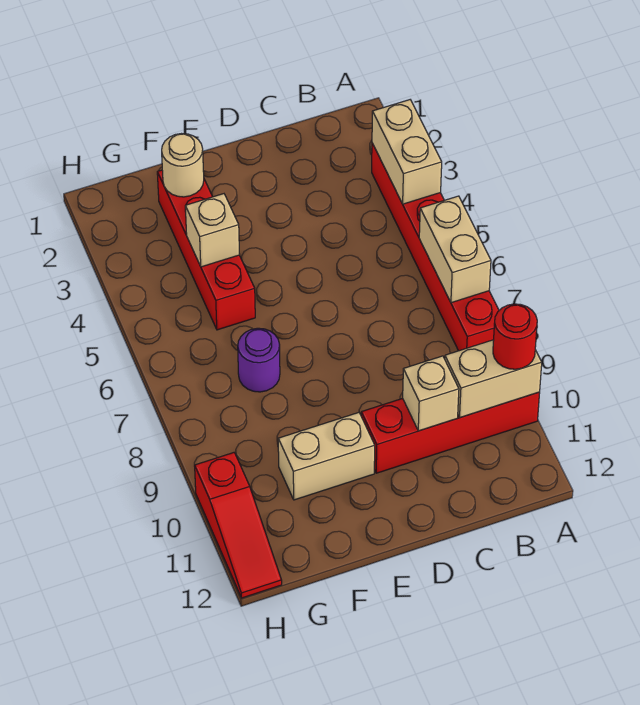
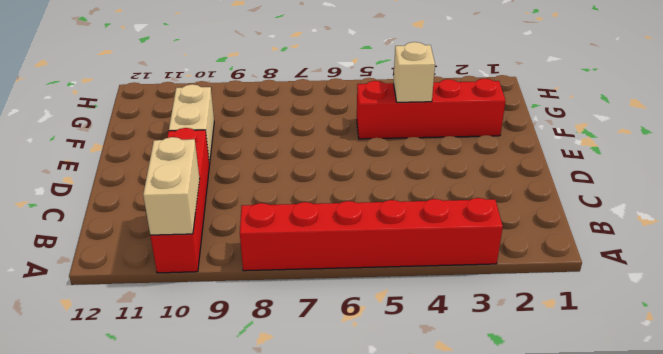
none -> purple round brick F7 level 1
none -> red slope H10:H12 level 1 top 10
none -> tan brick A3:A4 level 2

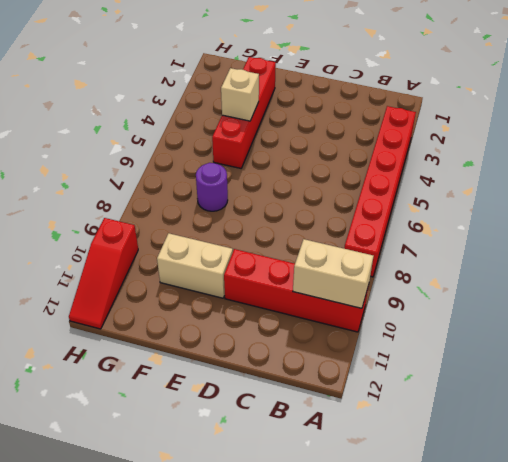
none -> tan brick A3:A4 level 2
none -> tan brick A6:A7 level 2
none -> tan brick C10 level 2

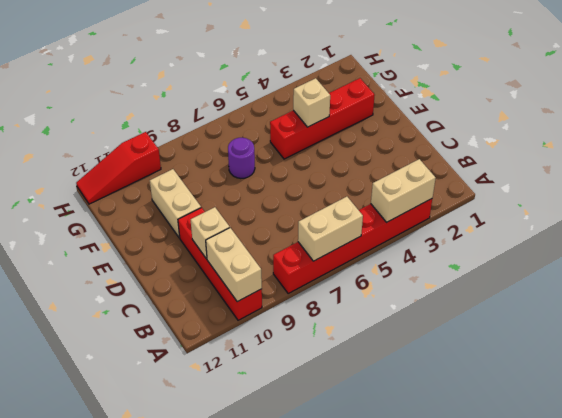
none -> tan round brick F2 level 2
none -> red round brick A10 level 3

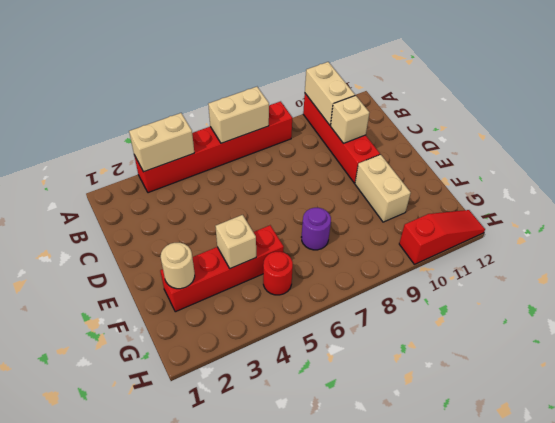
red round brick G5 level 1 -> red round brick A10 level 3

